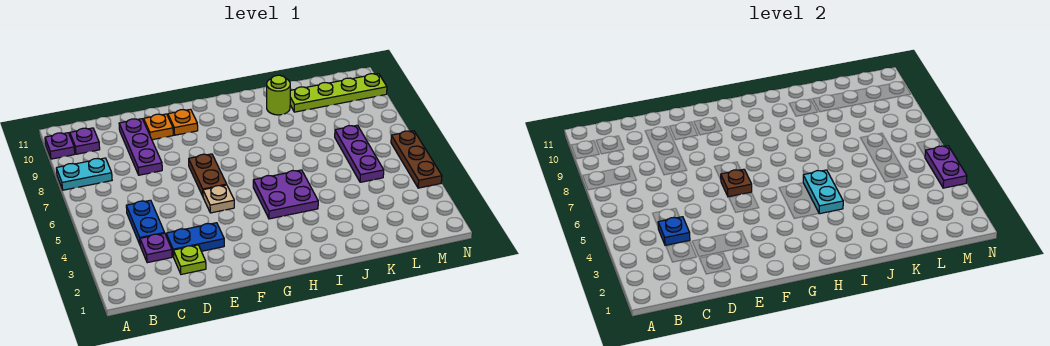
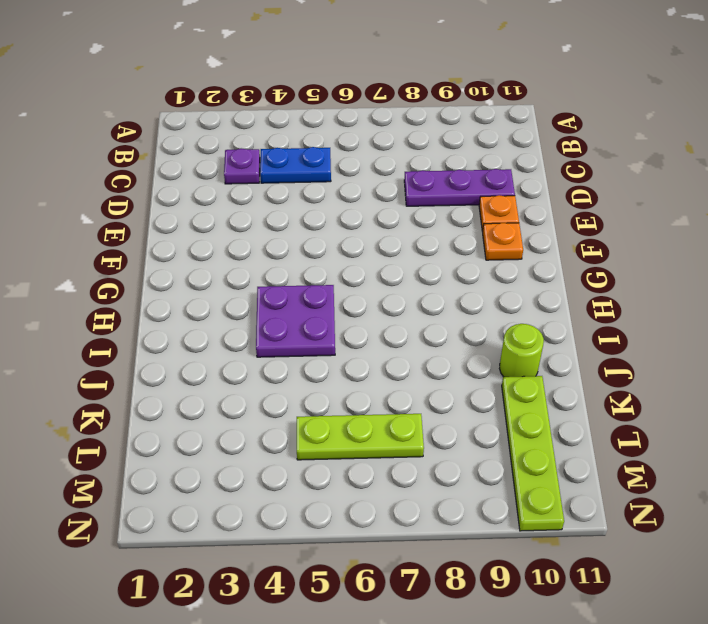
lime plate L5:L7 level 1 -> purple plate L5:L7 level 1
none -> cyan plate A8:B8 level 1
none -> purple plate A10 level 1
none -> purple plate B10 level 1

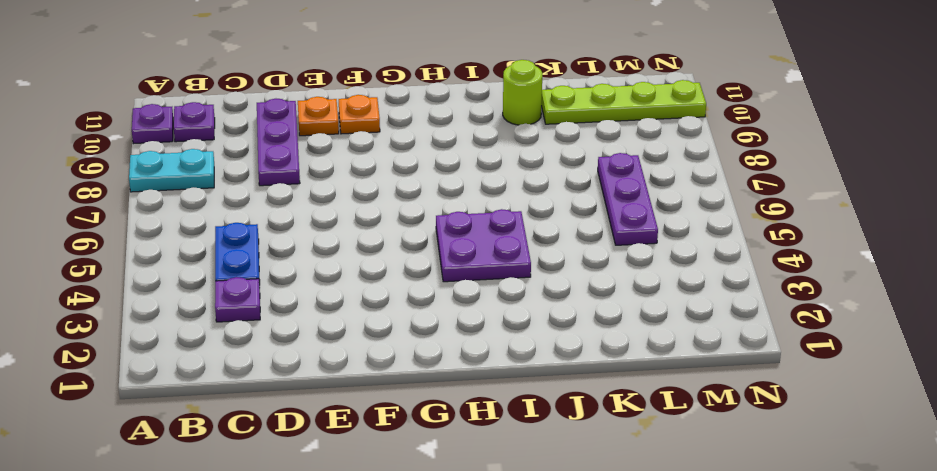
none -> lime plate D2 level 1
none -> blue plate D3:E3 level 1
none -> tan plate F5 level 1

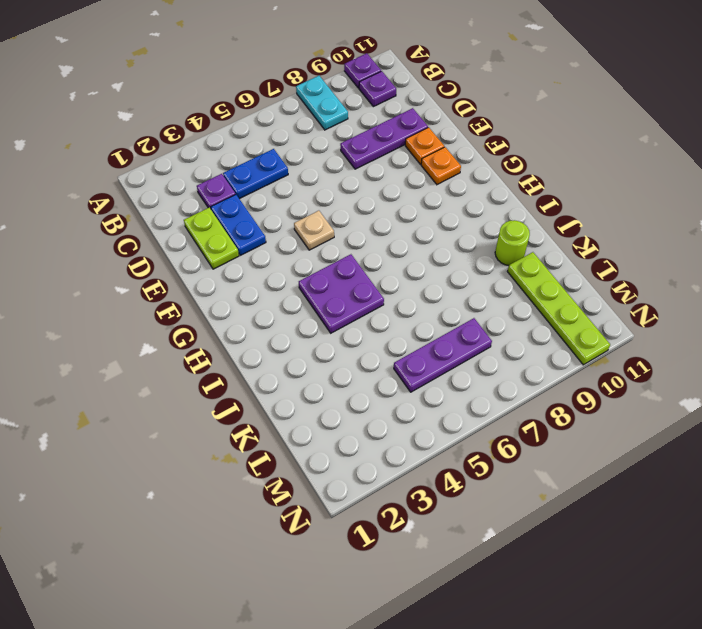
lime plate D2:E2 level 1 -> lime plate D2 level 1
none -> brown plate F6:F7 level 1
none -> brown plate N4:N6 level 1
none -> blue plate C4 level 2

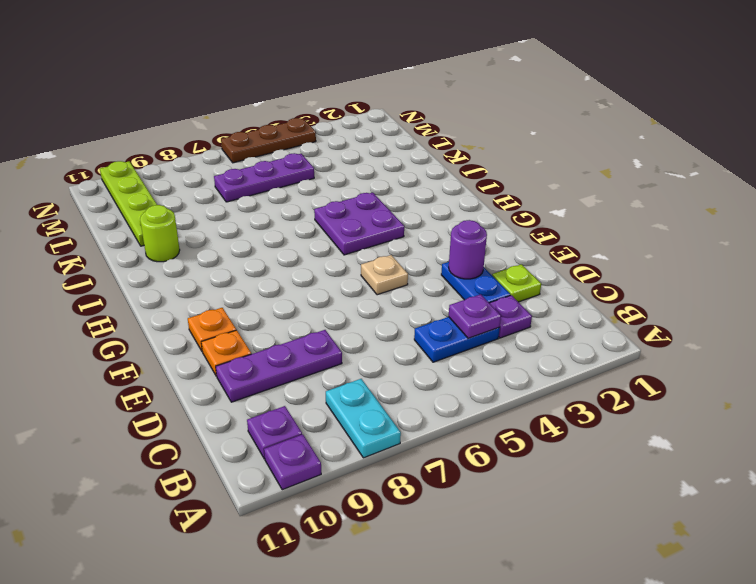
purple plate C4 level 2 -> blue plate C4 level 2
purple round brick E3 level 2 -> none
none -> brown plate F6:F7 level 1
none -> brown plate F6 level 2
none -> cyan plate I4:I5 level 2

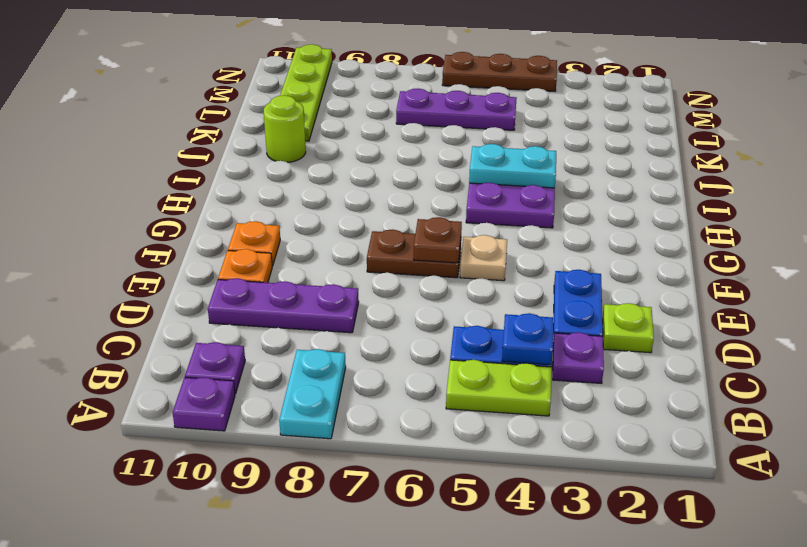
lime plate B4:B5 level 1 -> none
none -> purple plate N4:N5 level 2

